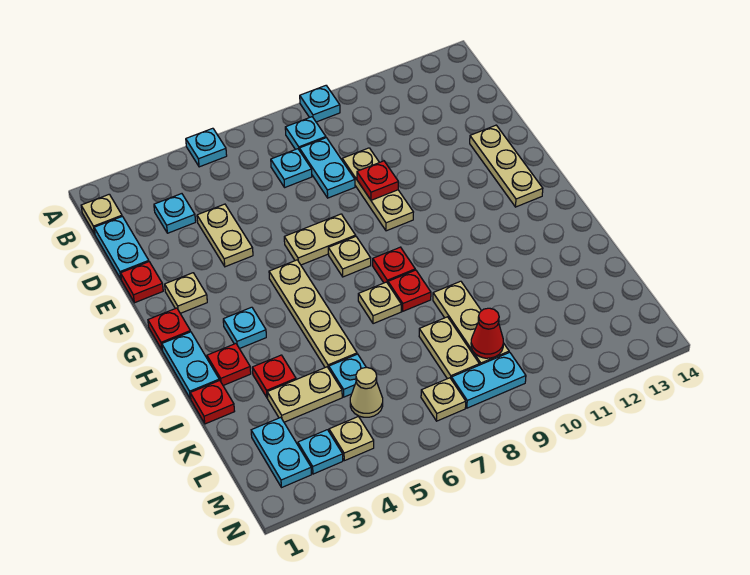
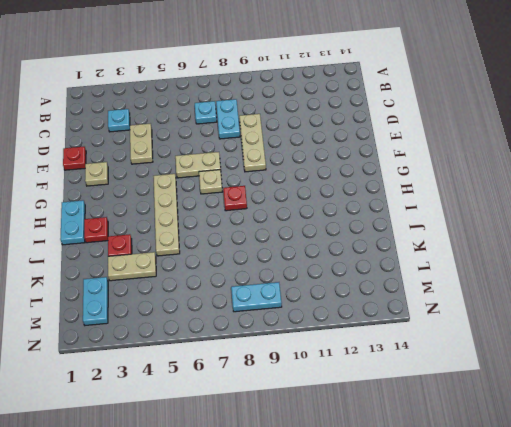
none -> cyan plate A5 level 1
none -> cyan plate A9 level 1
none -> tan plate B1 level 1
none -> cyan plate B8 level 1

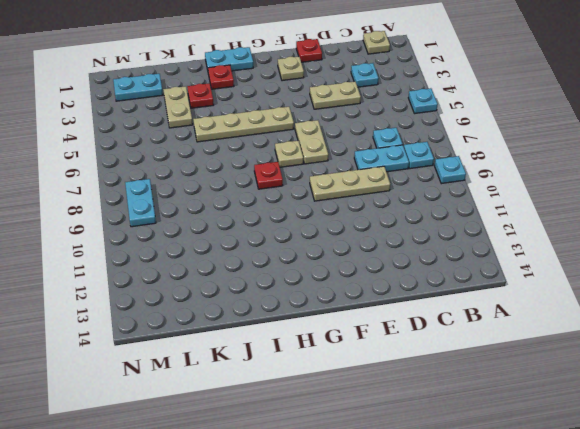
none -> cyan plate C1:D1 level 1
none -> tan plate E13:G13 level 1
none -> red plate G1 level 1
none -> cyan plate H3 level 1

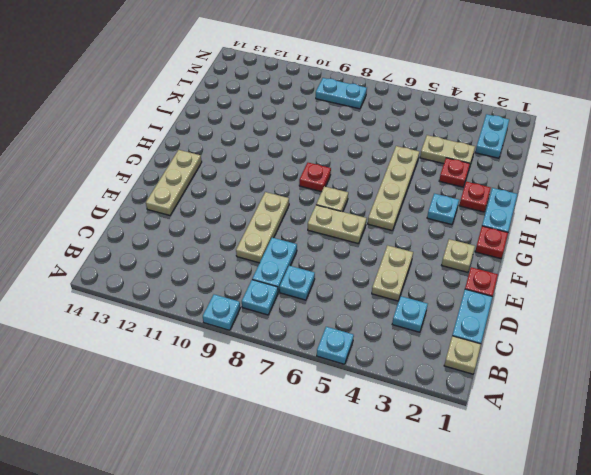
none -> tan plate I7 level 1
none -> red plate I8 level 1
none -> red plate J1 level 1
none -> tan plate J9:L9 level 1

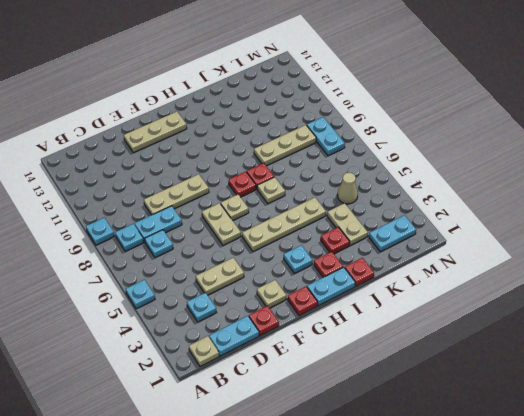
none -> cyan plate K5 level 1
none -> tan plate K8:L8 level 1
none -> cyan plate M3 level 1
none -> tan plate M4 level 1

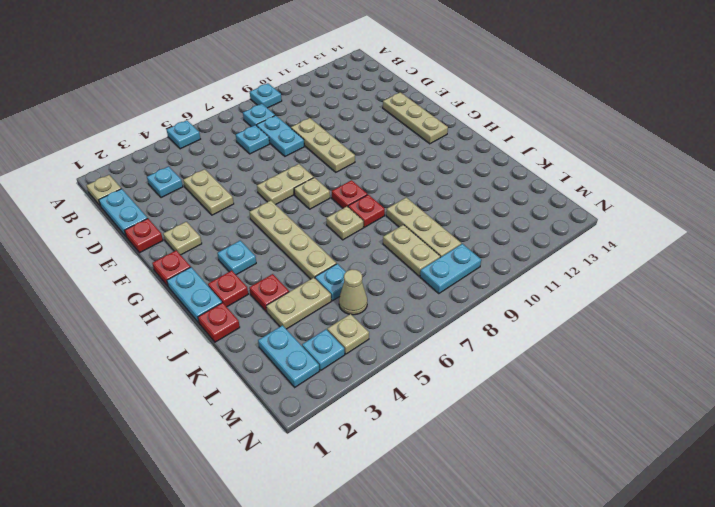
none -> tan plate M7 level 1
none -> red plate E9 level 2
none -> red cone L9 level 2

